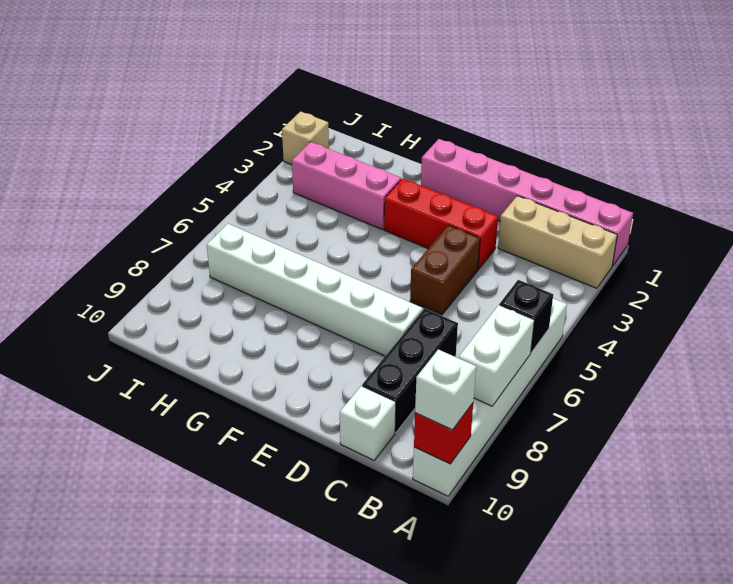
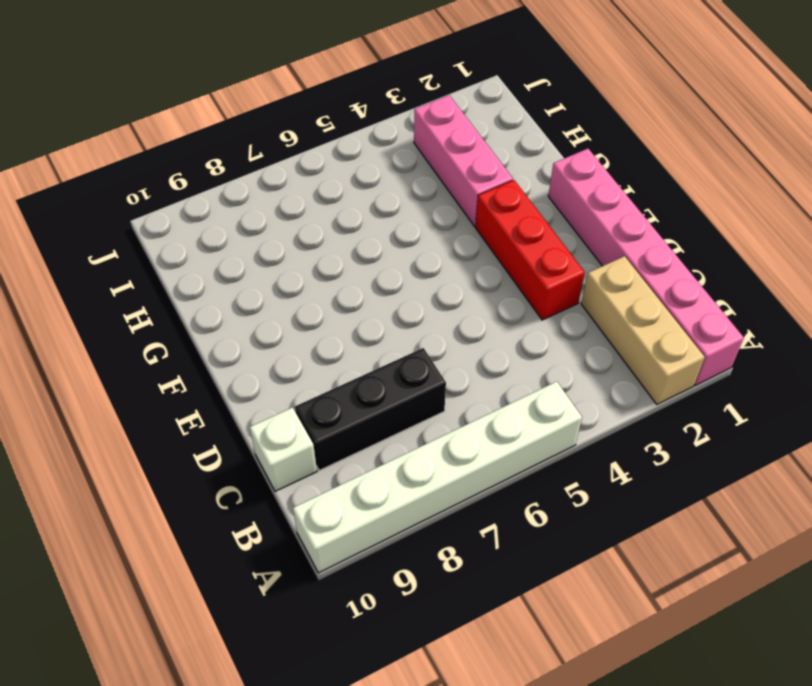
none -> brown brick D4:D5 level 1
none -> white brick D7:I7 level 1
none -> tan brick J2 level 1

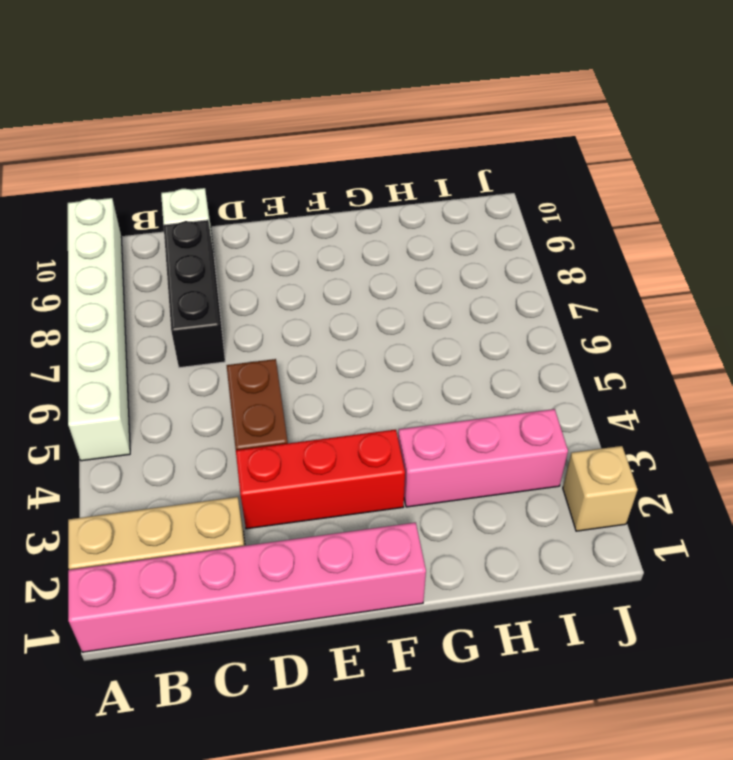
none -> white brick D7:I7 level 1
none -> black brick A6 level 2
none -> white brick A7:A8 level 2

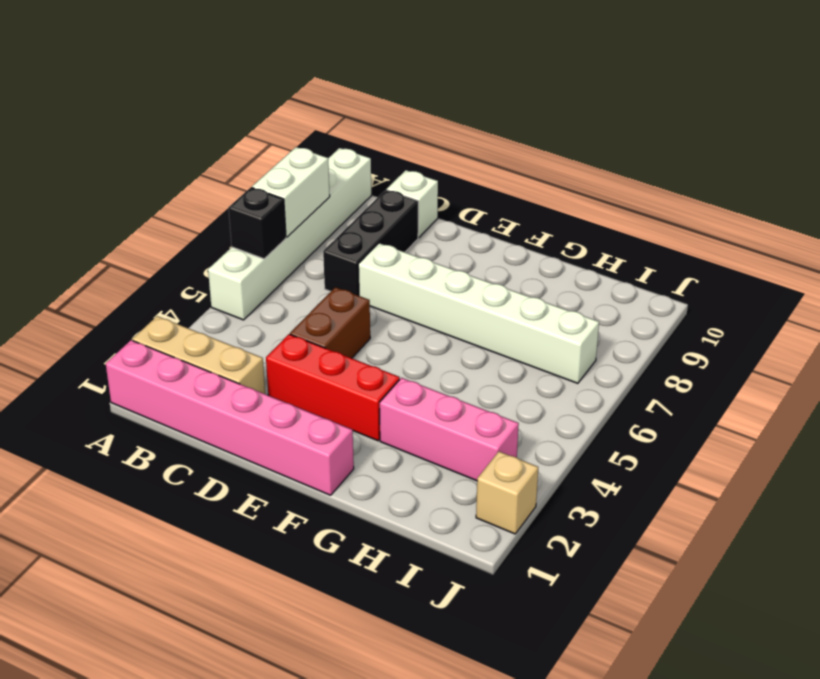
none -> red brick A10 level 2
none -> white brick A10 level 3

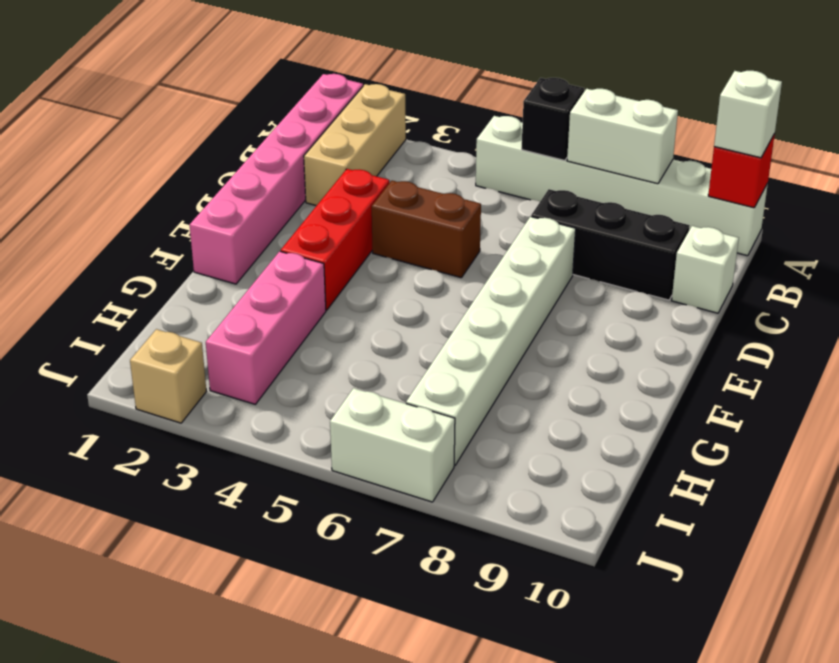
white brick J6:J7 level 1 -> none

